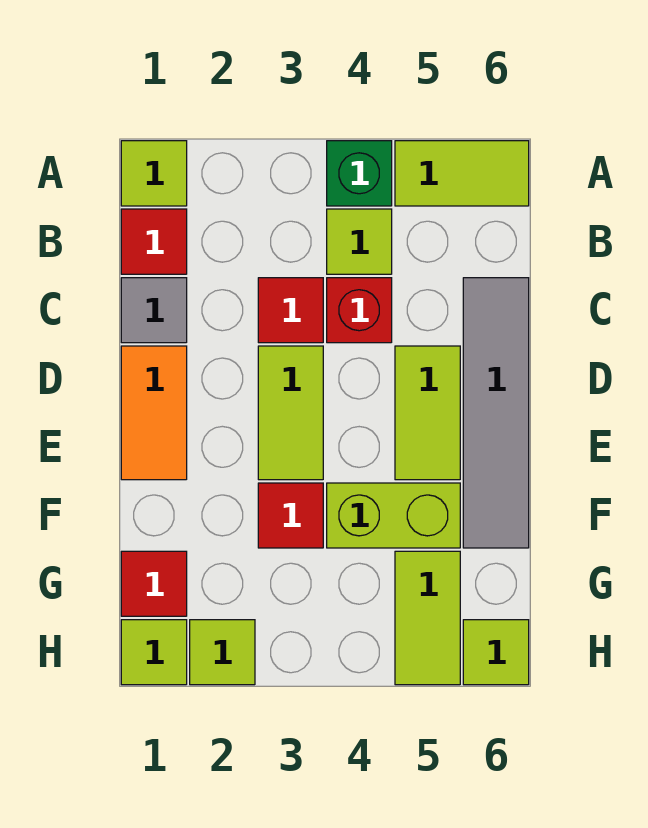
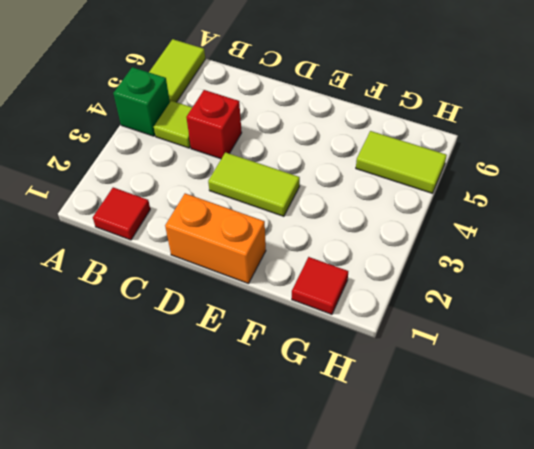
orange brick D1:E1 level 1 -> orange tile D1:E1 level 1
none -> lime tile A1 level 1
none -> grey tile C1 level 1
none -> red tile C3 level 1

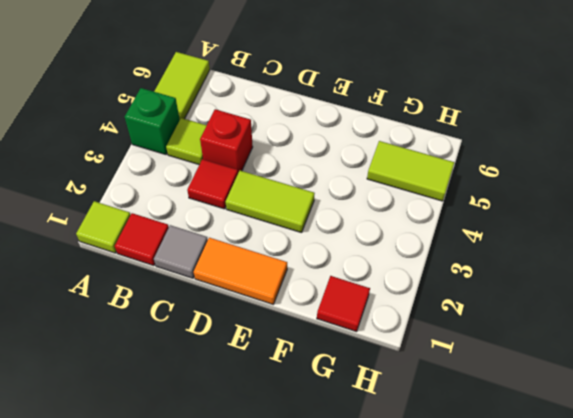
none -> grey tile C6:F6 level 1
none -> lime tile D5:E5 level 1
none -> red tile F3 level 1

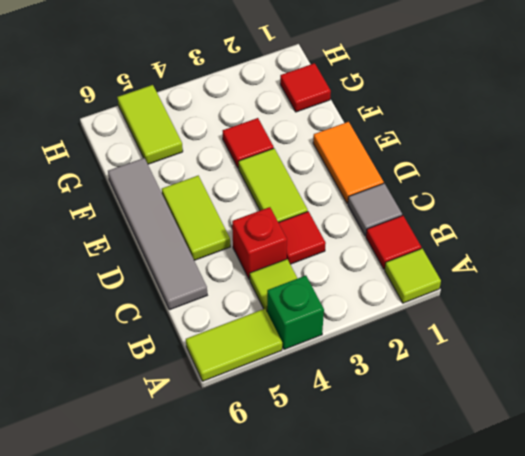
none -> lime brick F4:F5 level 1
none -> lime tile H1 level 1
none -> lime tile H2 level 1

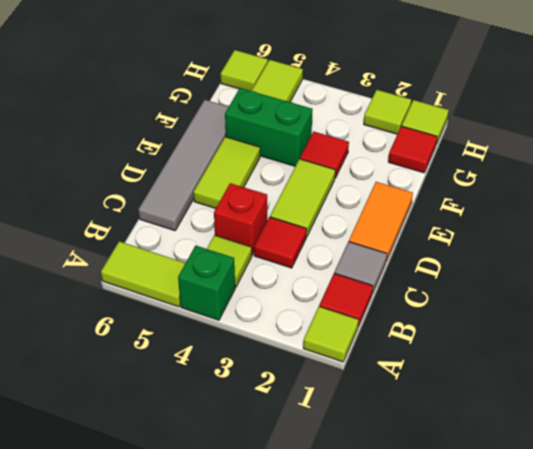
green brick F4:F5 level 1 -> lime brick F4:F5 level 1

